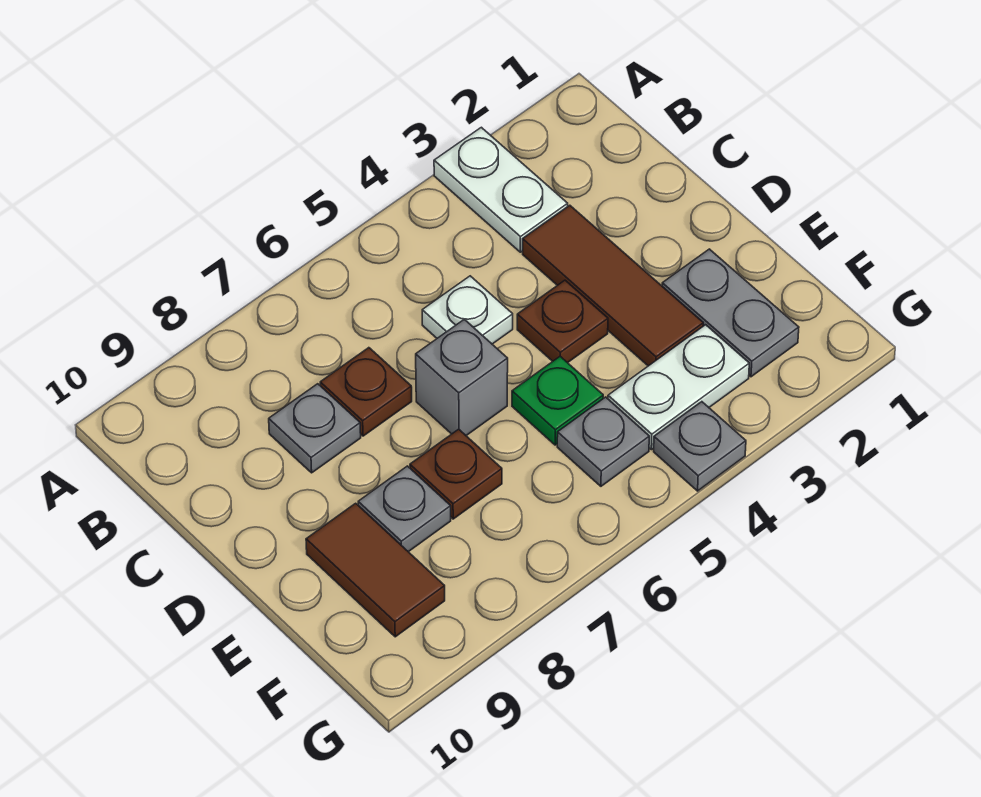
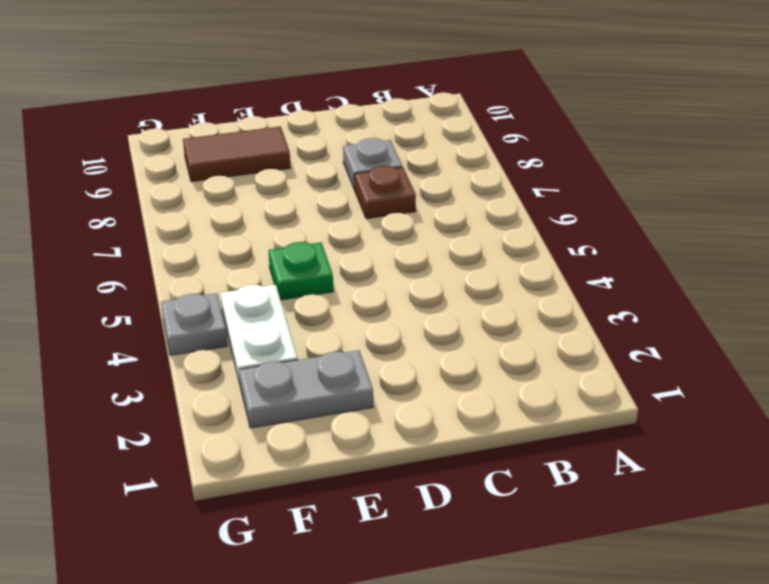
none -> white plate A3:B3 level 1
none -> brown tile C3:E3 level 1
none -> white plate C5 level 1

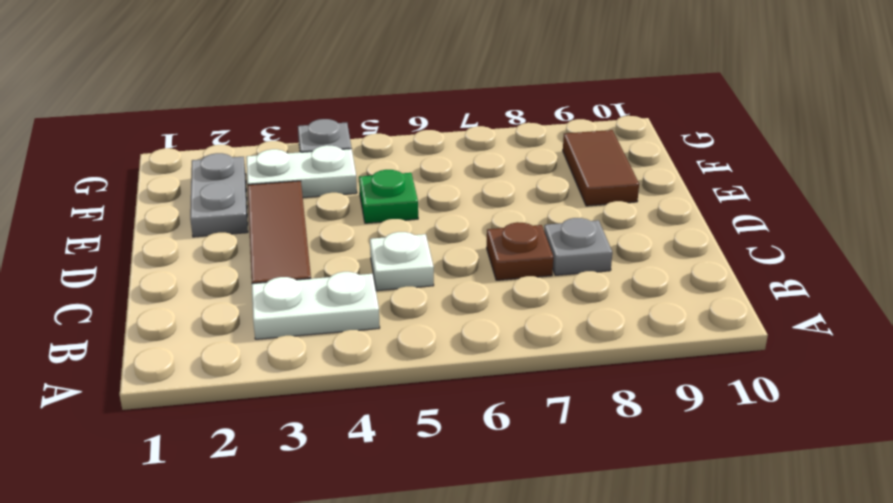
white plate B3:B4 level 1 -> white plate A3:B3 level 1
none -> brown plate D4 level 1
none -> grey brick D6 level 1
none -> brown plate E7 level 1

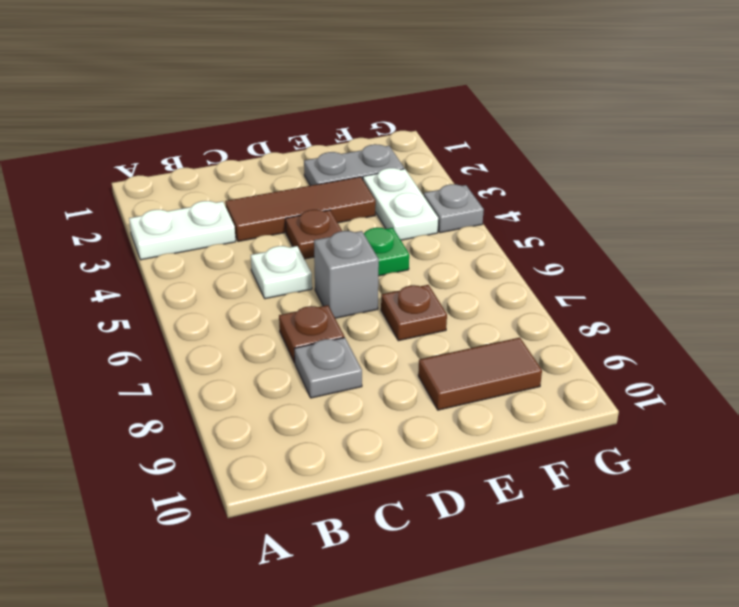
none -> grey plate E8 level 1
none -> grey plate F5 level 1

